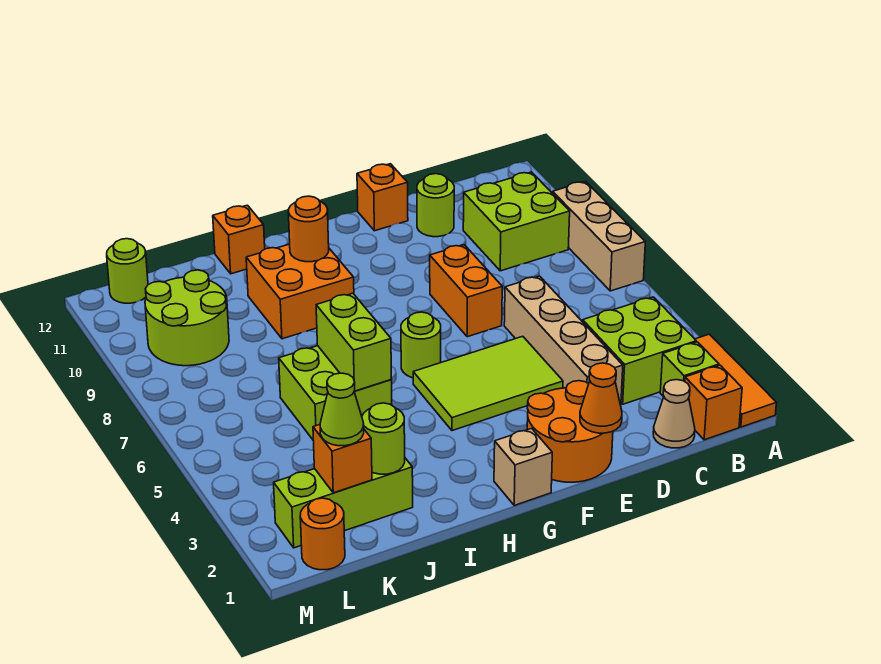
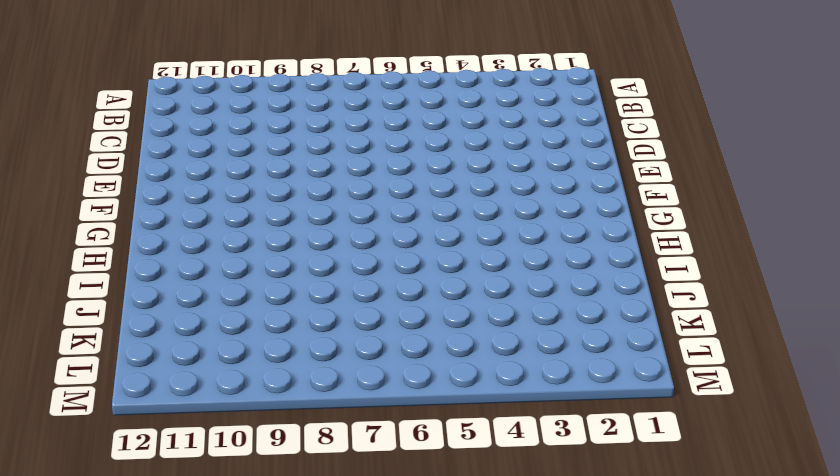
none -> orange tile A1:A3 level 1
none -> tan brick A7:A9 level 1
none -> orange brick B1 level 1

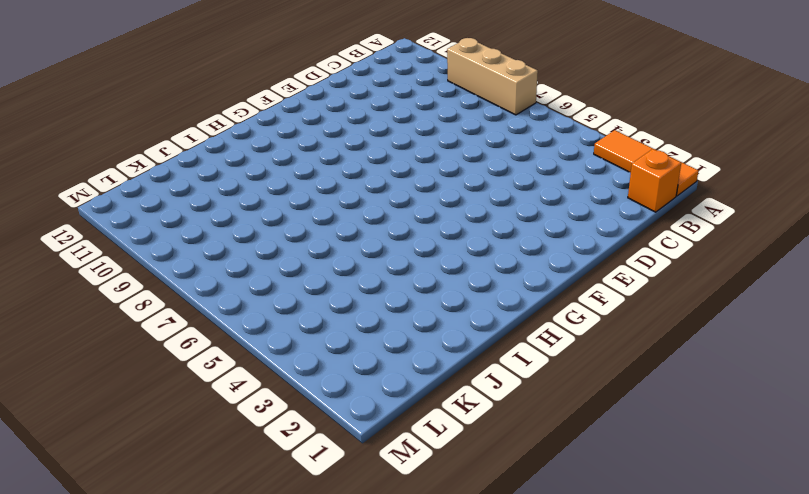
none -> lime brick B2 level 1
none -> lime brick B3:C4 level 1
none -> lime brick B9:C10 level 1

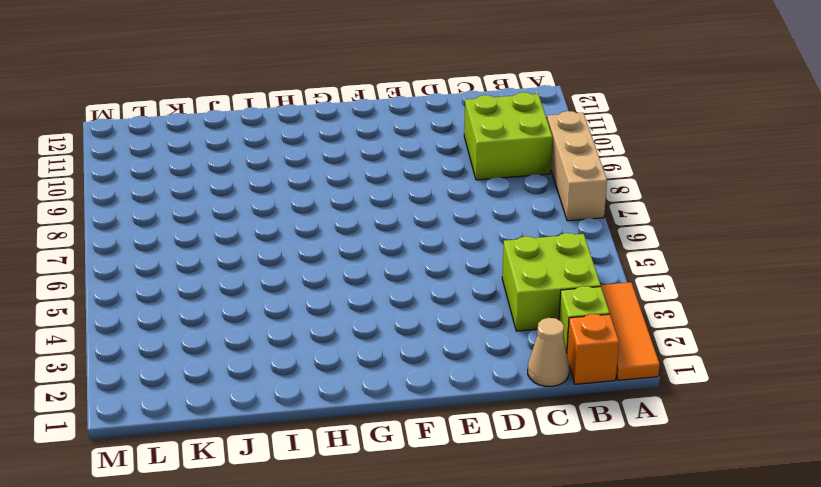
none -> tan brick D3:D6 level 1
none -> lime round brick D11 level 1
none -> orange round brick E1:F2 level 1

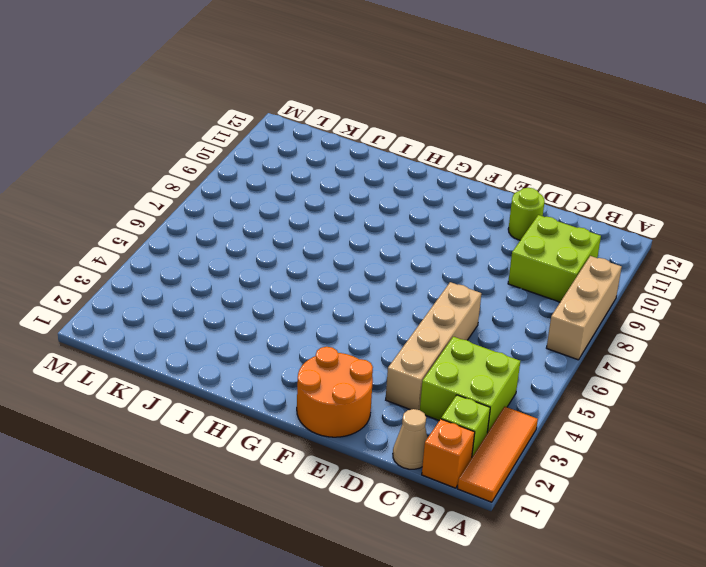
none -> lime tile E4:G5 level 1
none -> orange brick E7:E8 level 1
none -> orange brick E12 level 1

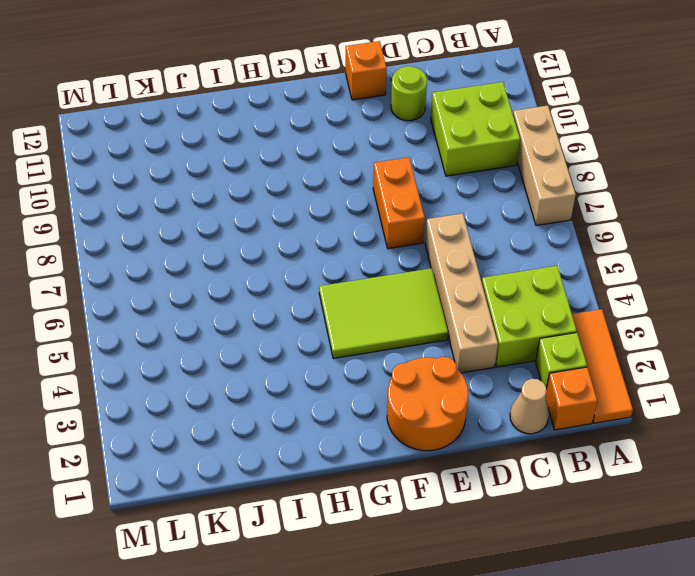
none -> tan brick G1 level 1
none -> lime round brick G6 level 1
none -> orange brick H9:I10 level 1

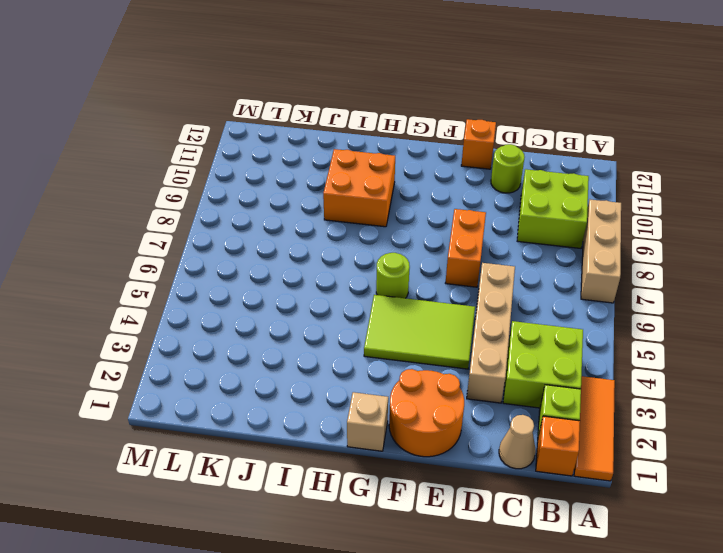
none -> lime brick I5:J6 level 1
none -> orange brick I12 level 1
none -> lime brick J2:L2 level 1

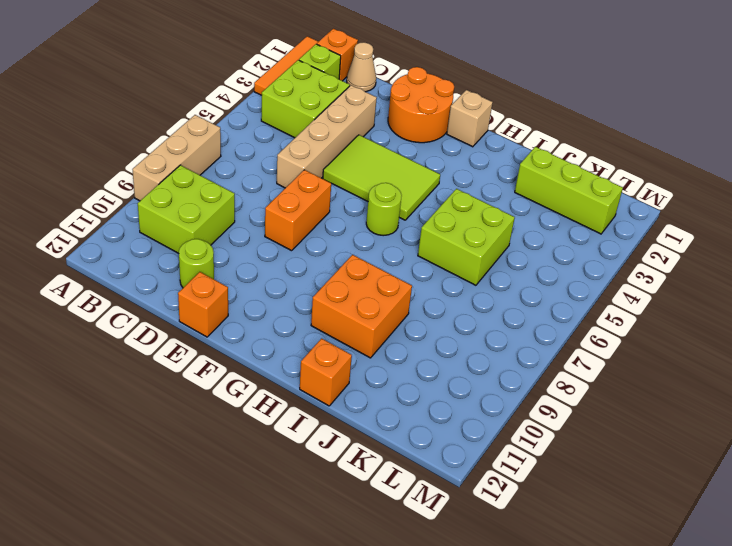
none -> lime round brick K9:L10 level 1
none -> orange round brick L1 level 1
none -> lime round brick L12 level 1

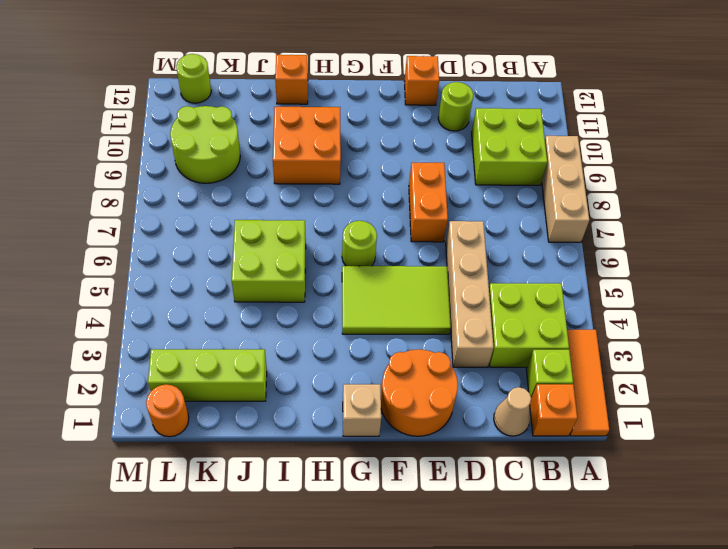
none -> orange cone E1 level 2
none -> orange round brick H10 level 2
none -> lime brick I5:I6 level 2

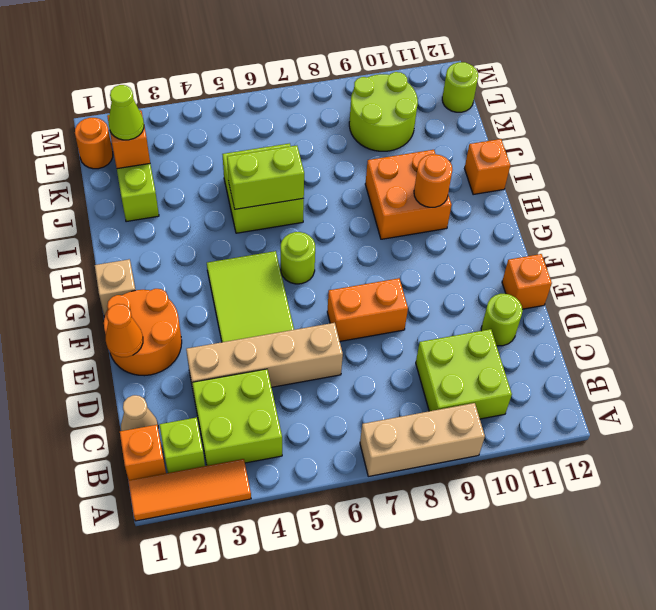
none -> lime round brick J2 level 2

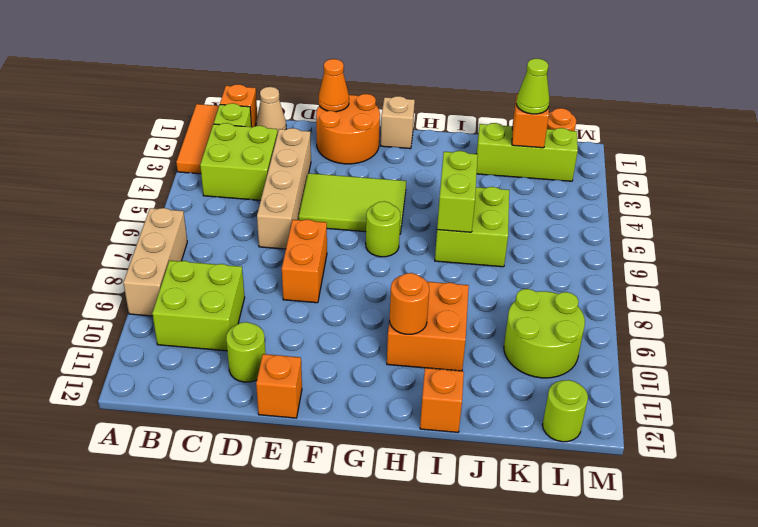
none -> lime round brick J2 level 2

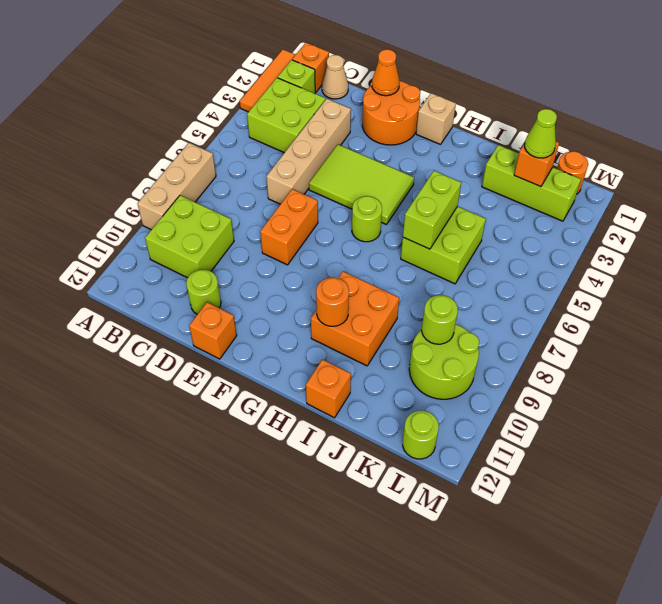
lime round brick K9 level 2 -> lime round brick J2 level 2

